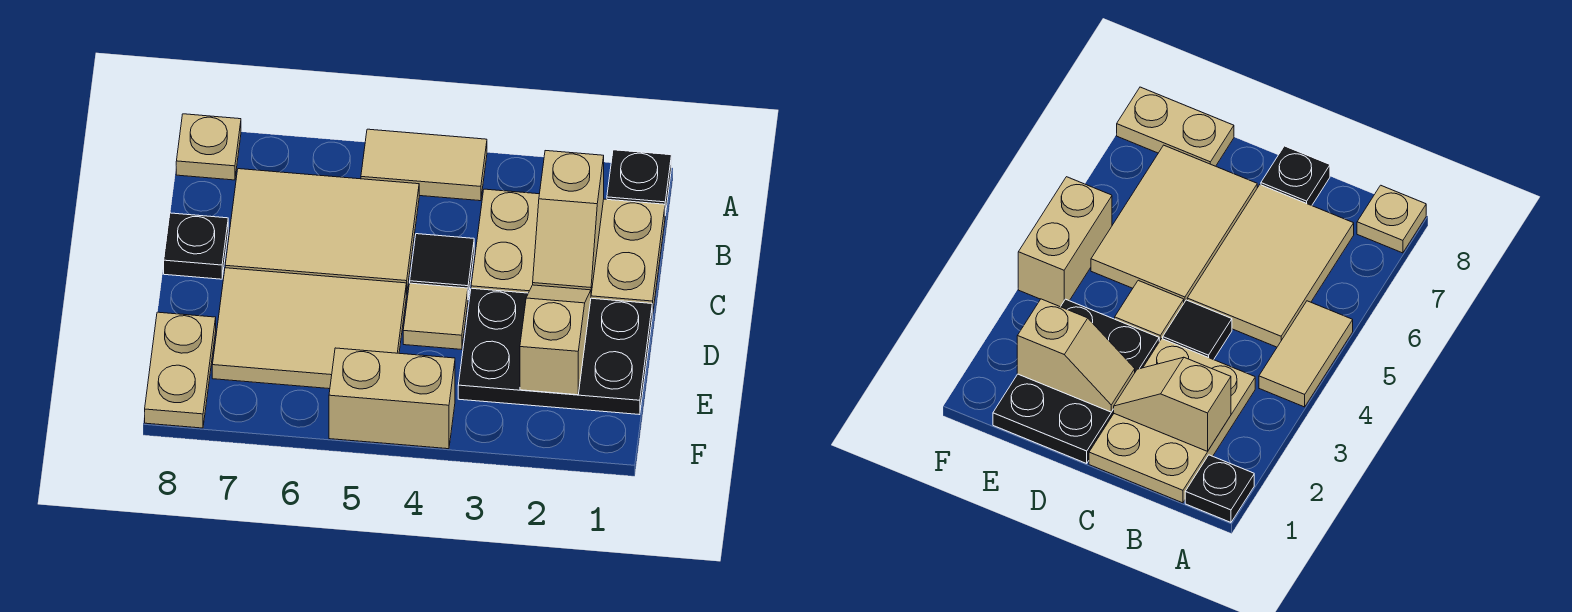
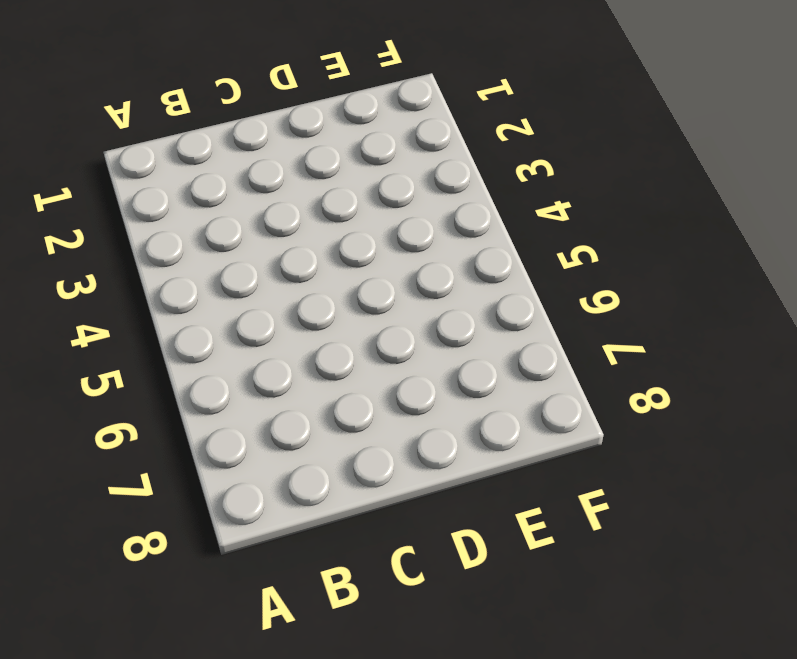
none -> black plate A1 level 1
none -> tan tile A4:A5 level 1
none -> tan plate A8 level 1

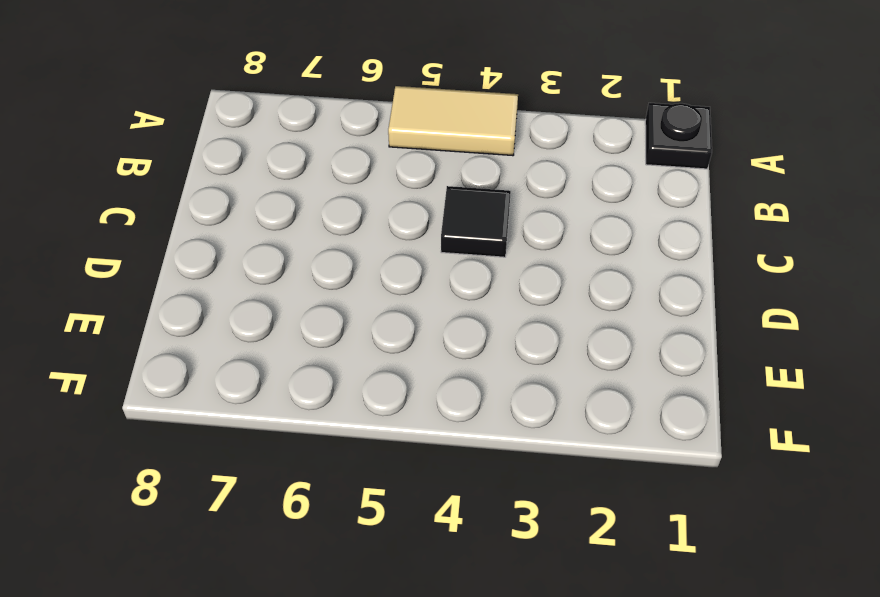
none -> tan plate A8 level 1
none -> tan plate B1:C3 level 1
none -> tan tile B5:C7 level 1

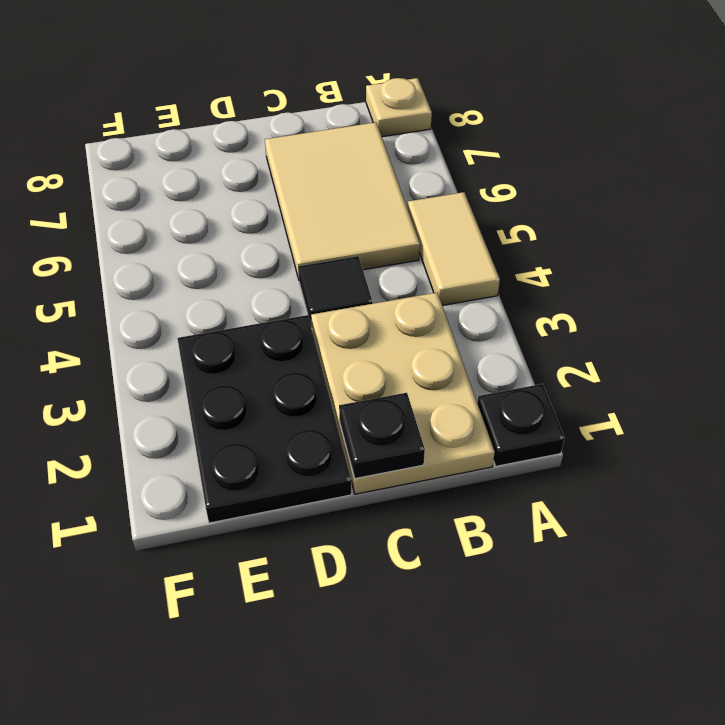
black plate C1 level 2 -> black plate C8 level 1
none -> tan tile D4 level 1
none -> tan tile D5:E7 level 1
none -> tan plate E8:F8 level 1

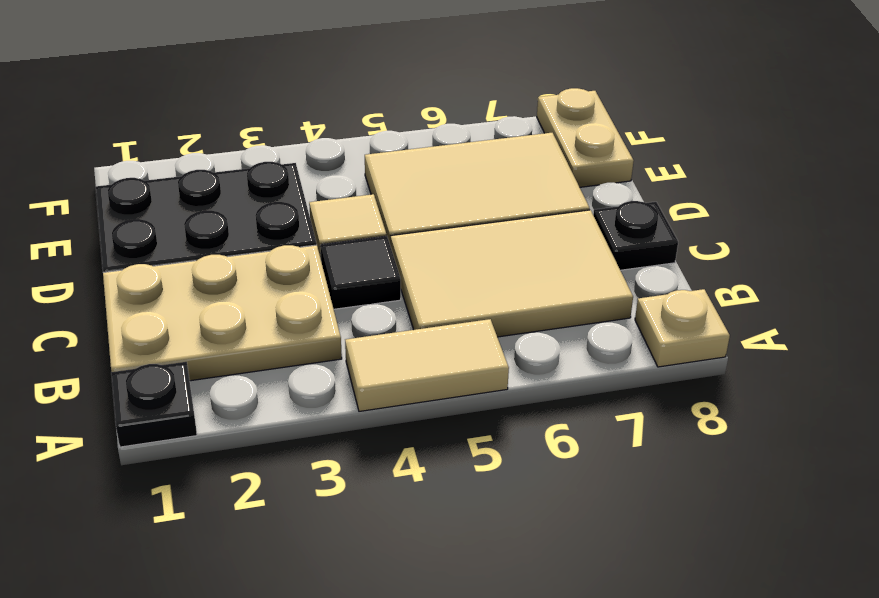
none -> tan brick F4:F5 level 1
none -> tan slope B2:C2 level 2 top B
none -> tan slope D2:E2 level 2 top E

